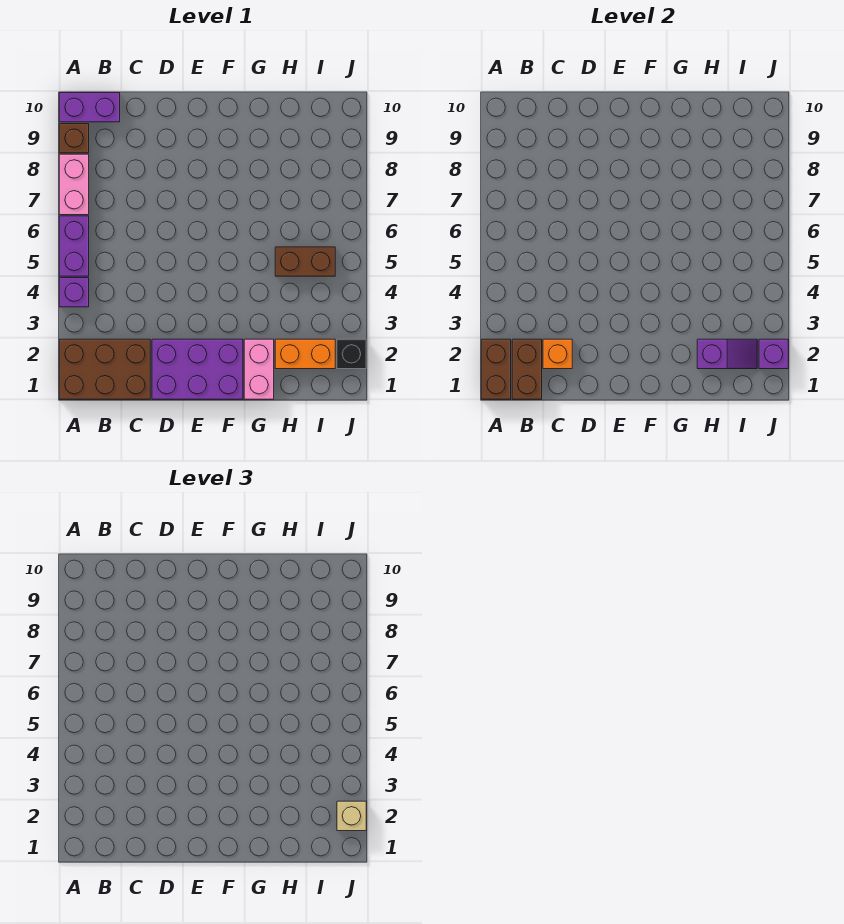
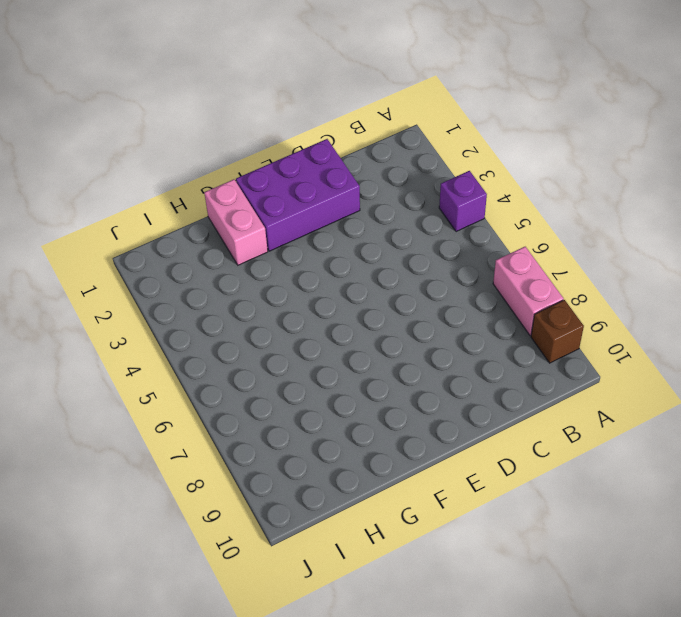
none -> brown brick A1:C2 level 1
none -> purple brick A5:A6 level 1
none -> purple brick A10:B10 level 1

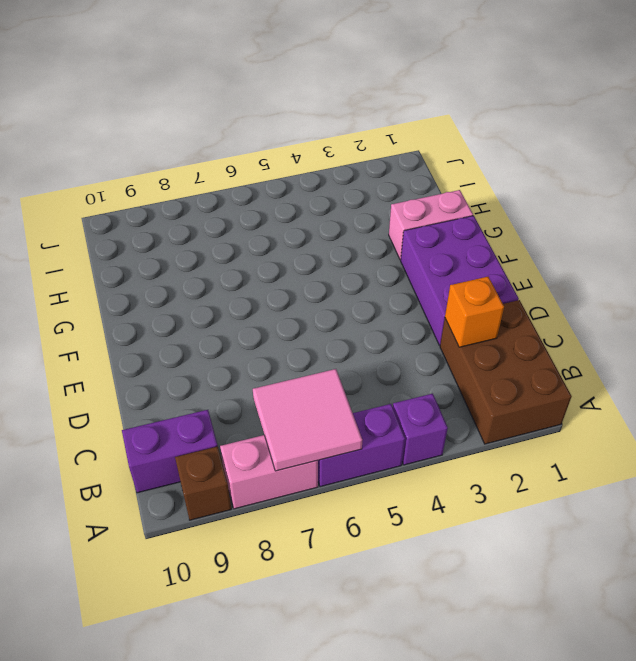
pink tile A6:B7 level 2 -> none
purple brick B9:B10 level 1 -> purple brick A10:B10 level 1
none -> orange brick H2:I2 level 1
none -> brown brick H5:I5 level 1
none -> black brick J2 level 1

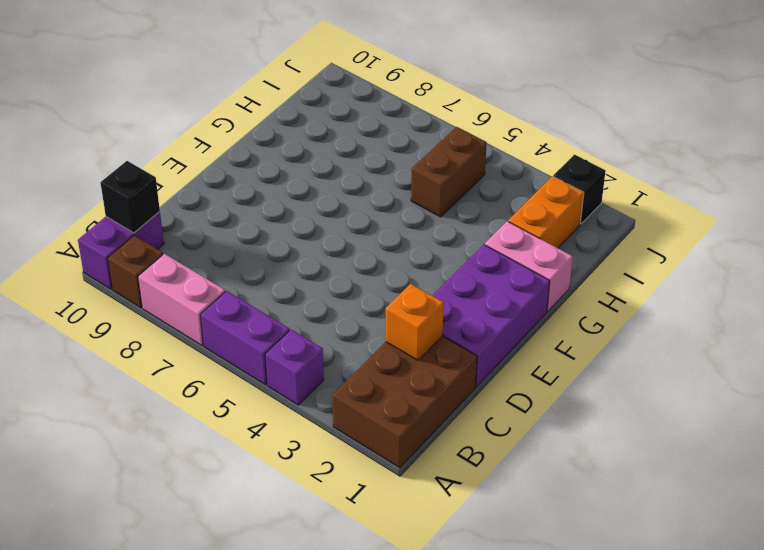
black brick B10 level 2 -> none
none -> brown brick A1:A2 level 2
none -> brown brick B1:B2 level 2
none -> purple slope H2:I2 level 2 top H

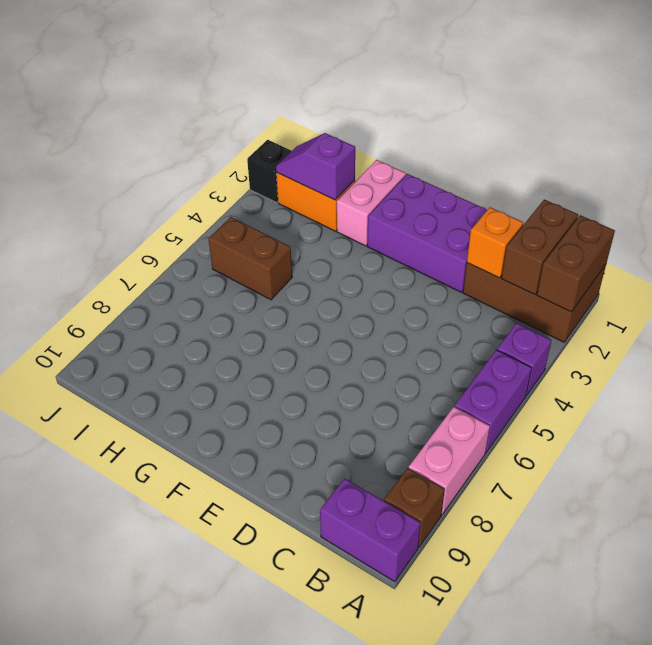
none -> purple brick J2 level 2
none -> tan brick J2 level 3

